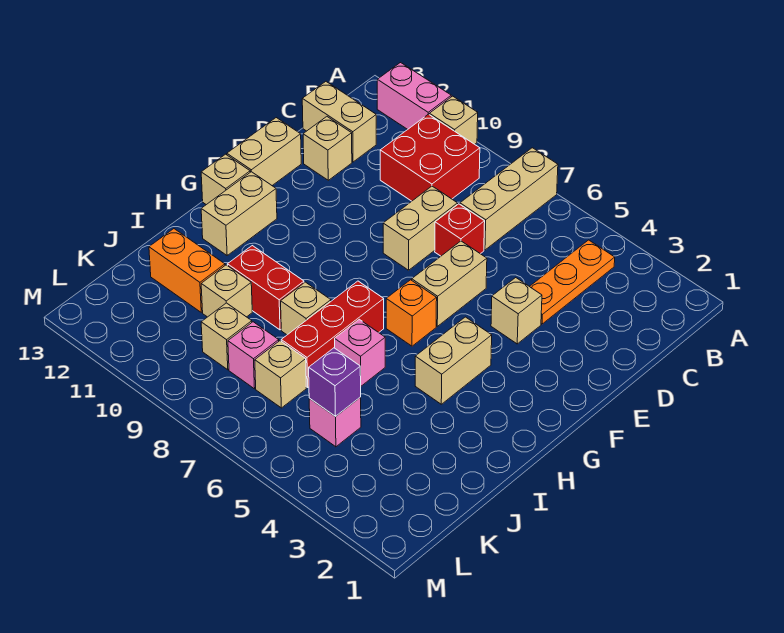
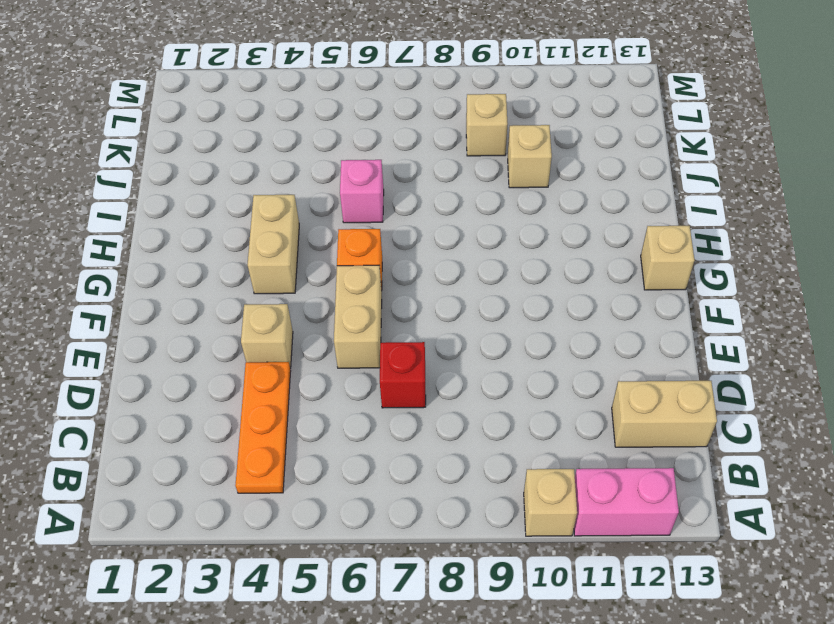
none -> tan brick A7:C7 level 1
none -> red brick B9:C10 level 1
none -> tan brick D8:E8 level 1

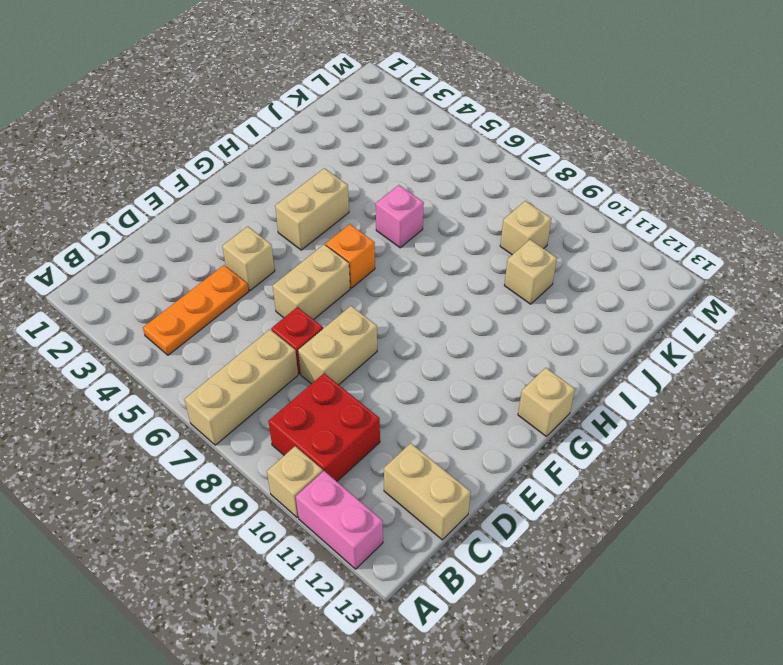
none -> tan brick D12 level 1
none -> tan brick E13:F13 level 1
none -> tan brick G12:H12 level 1

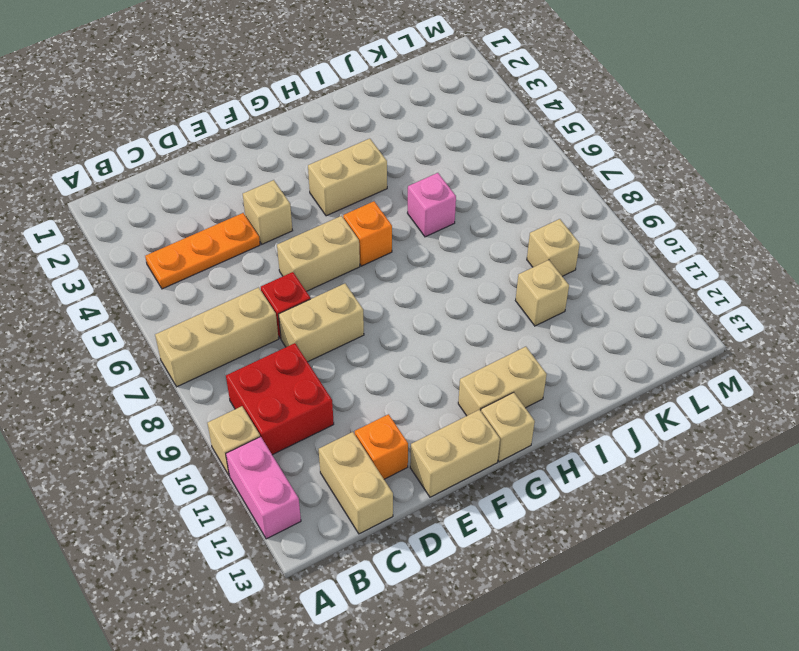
orange brick D12 level 1 -> tan brick D12 level 1
none -> red brick H7:J7 level 1
none -> tan brick I8 level 1
none -> red brick I9:I10 level 1

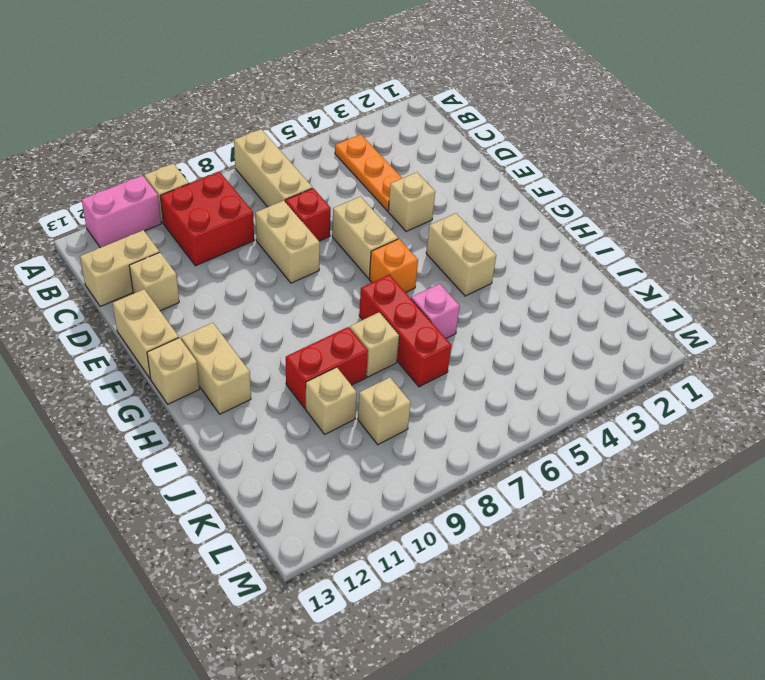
none -> orange brick J11:J12 level 1
none -> pink brick K5 level 1
none -> tan brick K7 level 1

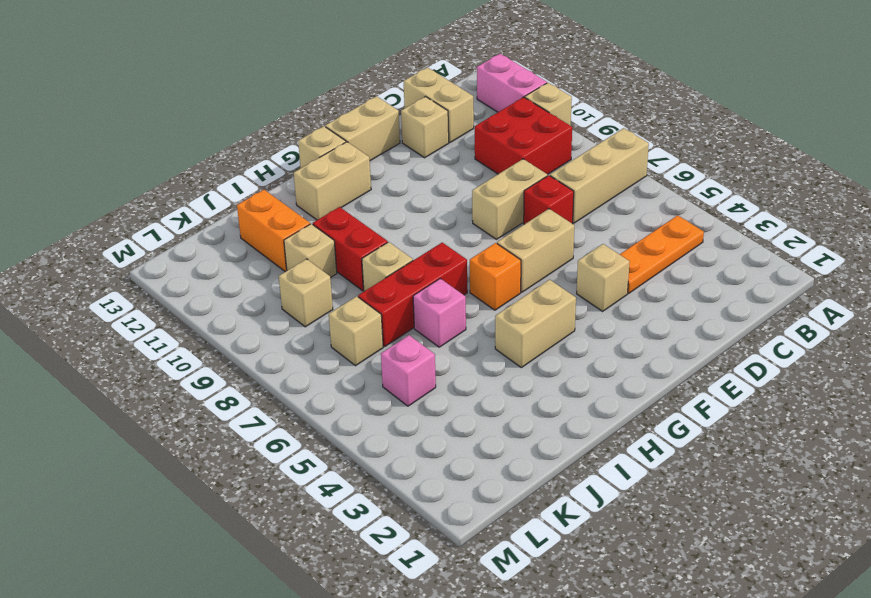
none -> pink brick K8 level 1
none -> purple brick K5 level 2

